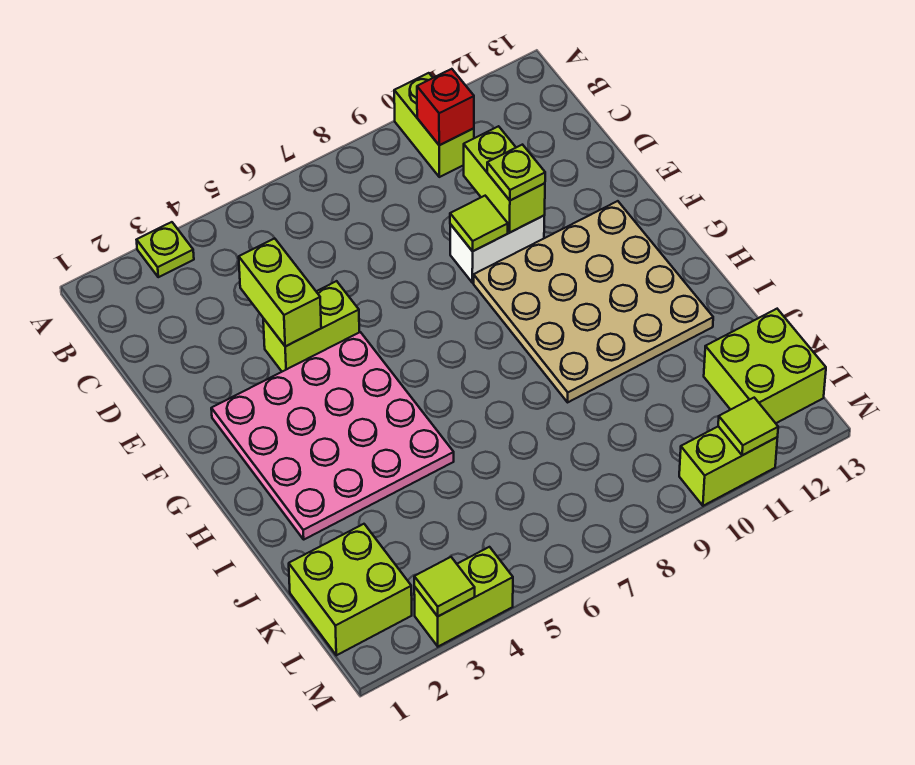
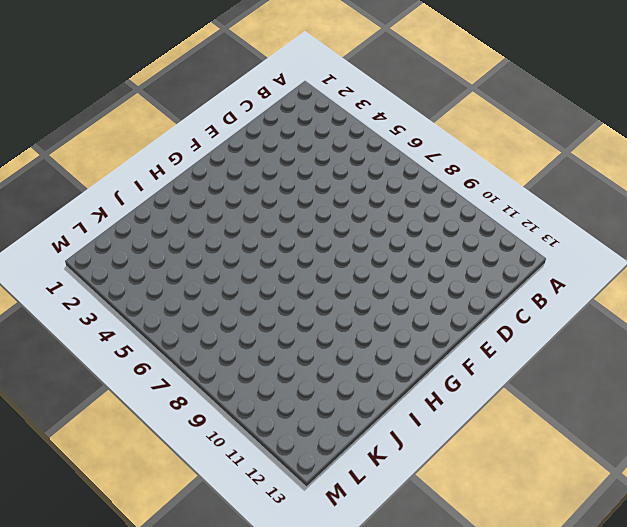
none -> lime plate A3 level 1
none -> lime brick A10:B10 level 1
none -> lime brick E4:E5 level 1

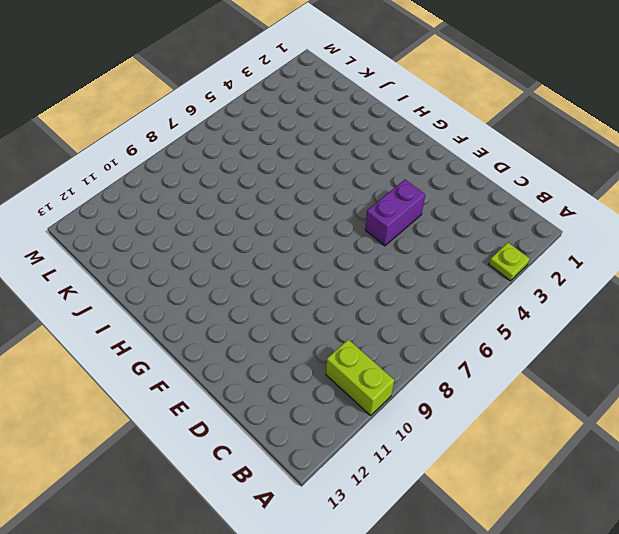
purple brick E4:E5 level 1 -> lime brick E4:E5 level 1
none -> white brick E9:E10 level 1
none -> pink plate F2:I5 level 1
none -> tan plate F9:I12 level 1

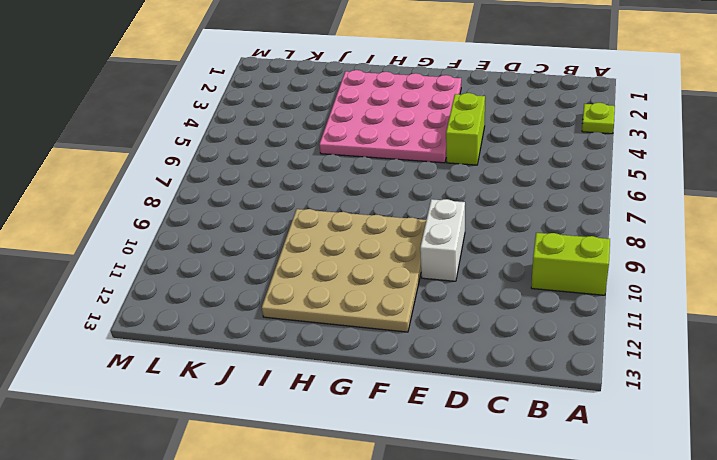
none -> lime brick K1:L2 level 1
none -> lime brick K12:L13 level 1
none -> lime brick M3:M4 level 1

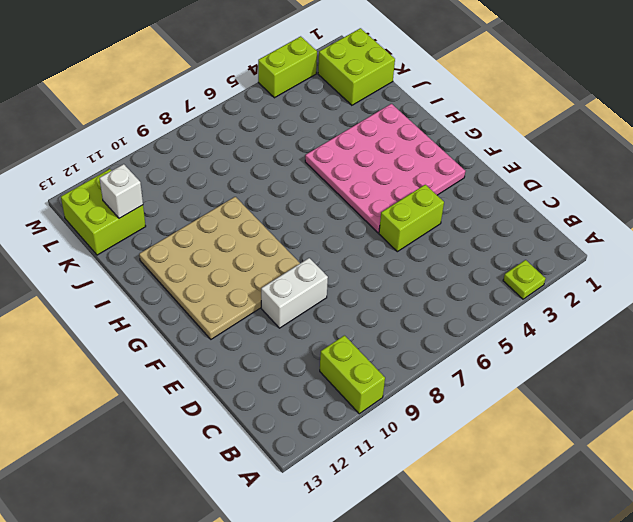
white brick K12 level 2 -> none
none -> lime brick M10:M11 level 1
none -> red brick B10 level 2
none -> lime brick D4:E4 level 2

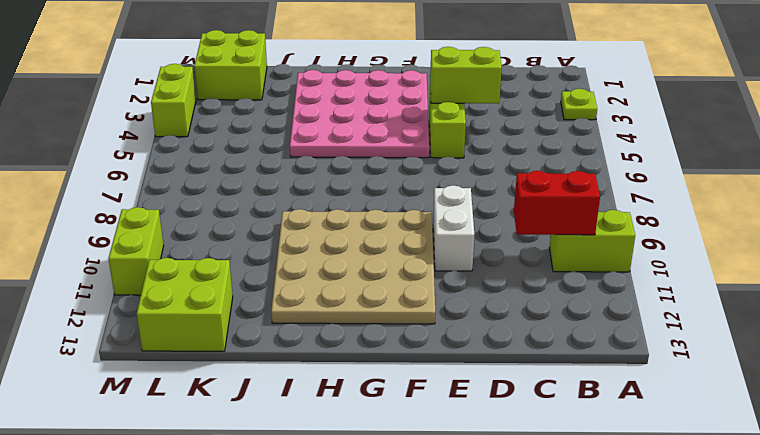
red brick B10:C10 level 2 -> red brick B10 level 2
none -> lime brick D10:E10 level 2
none -> lime tile E9 level 2
none -> lime tile M3 level 2

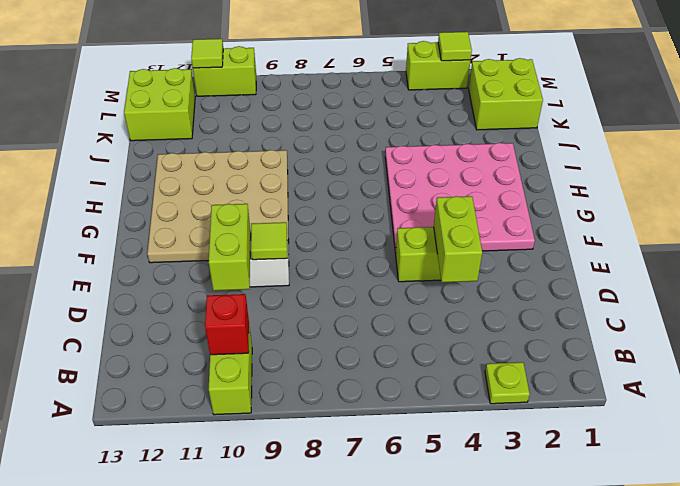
none -> lime plate E10 level 3

